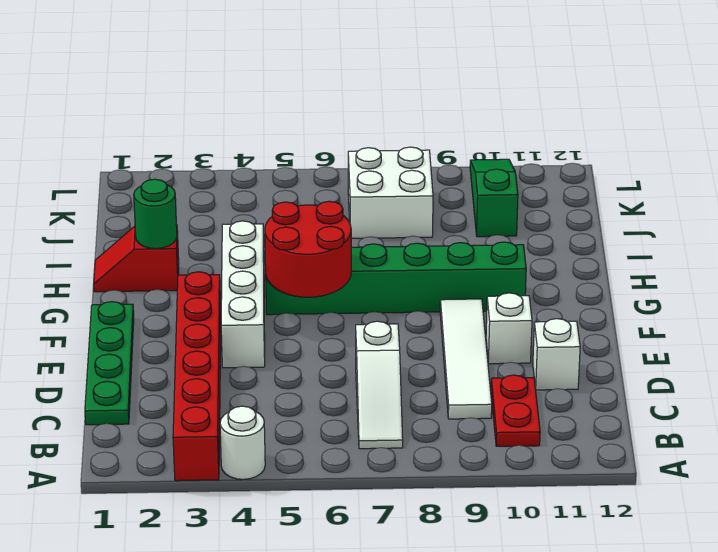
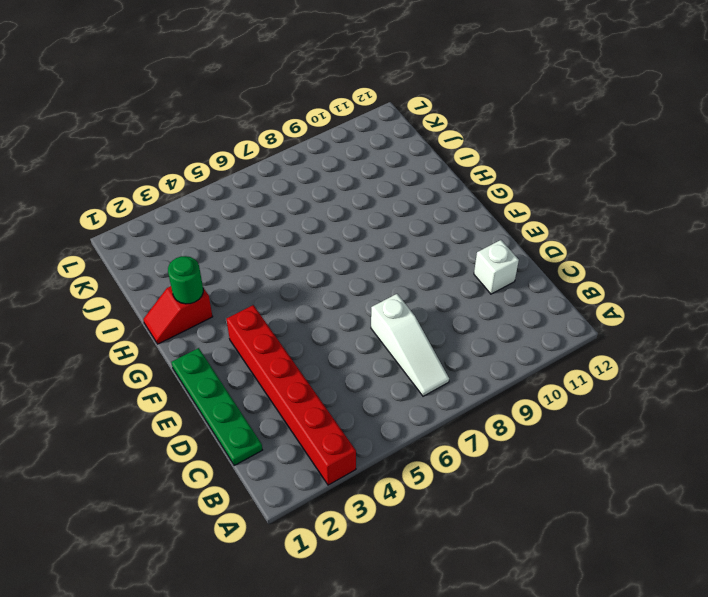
none -> white round brick A4 level 1
none -> red plate B10:C10 level 1
none -> white tile C9:F9 level 1

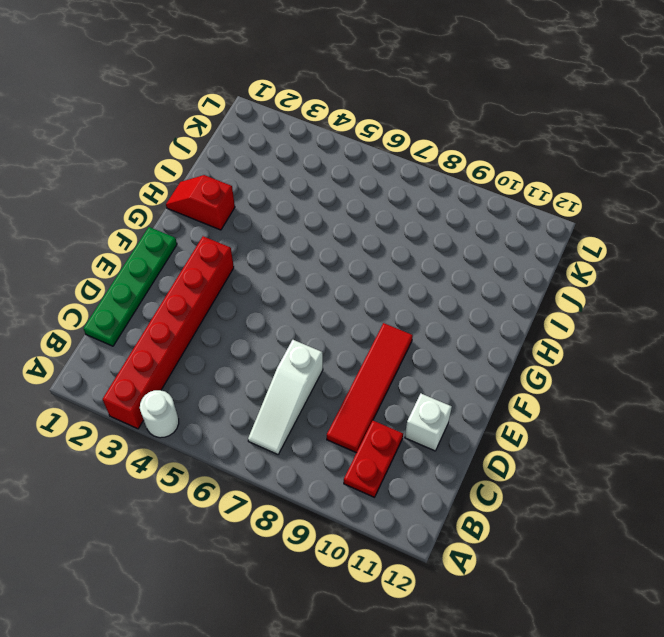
red tile C9:F9 level 1 -> white tile C9:F9 level 1
none -> white brick E4:H4 level 1
none -> white brick E10 level 1
none -> green brick G5:G10 level 1

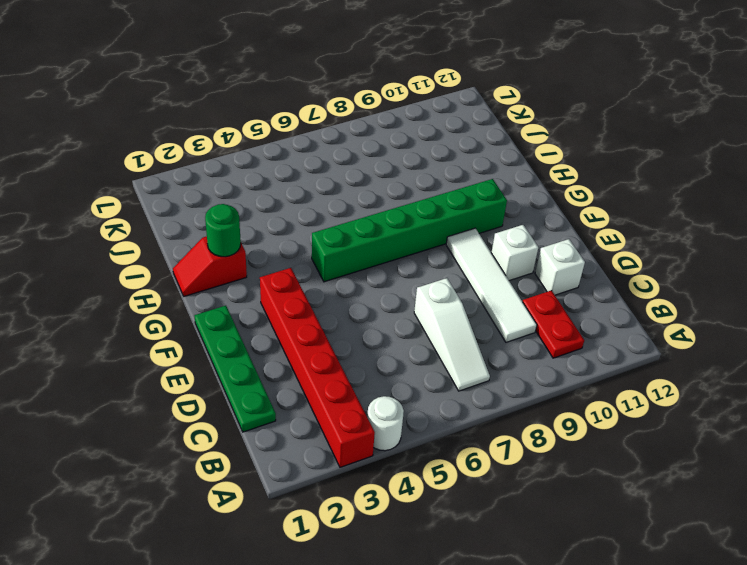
none -> white brick E4:H4 level 1
none -> white brick J7:K8 level 1
none -> green slope J10:L10 level 1 top J

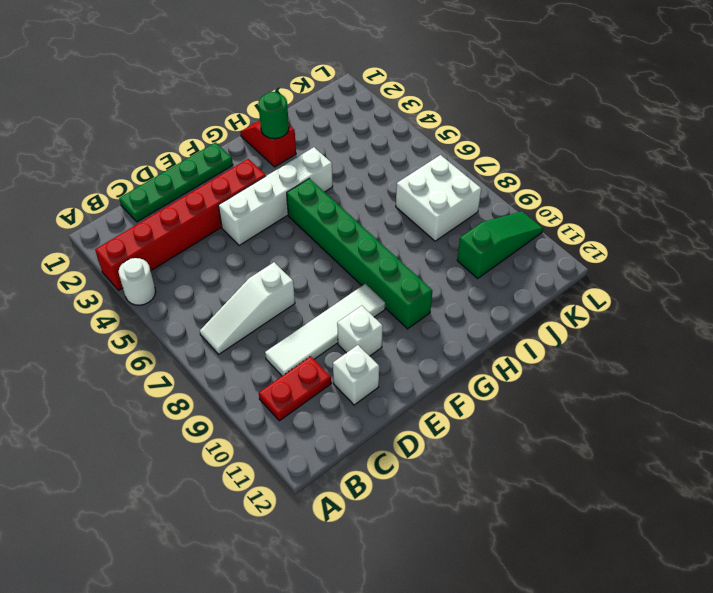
none -> red round brick F5:G6 level 2

